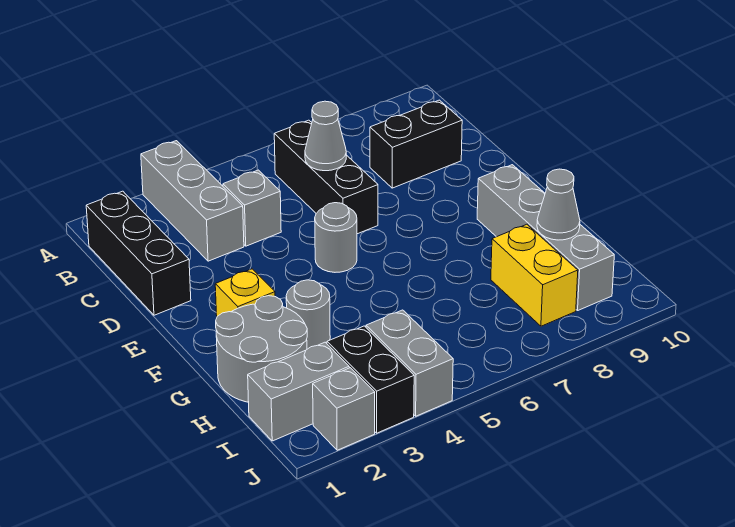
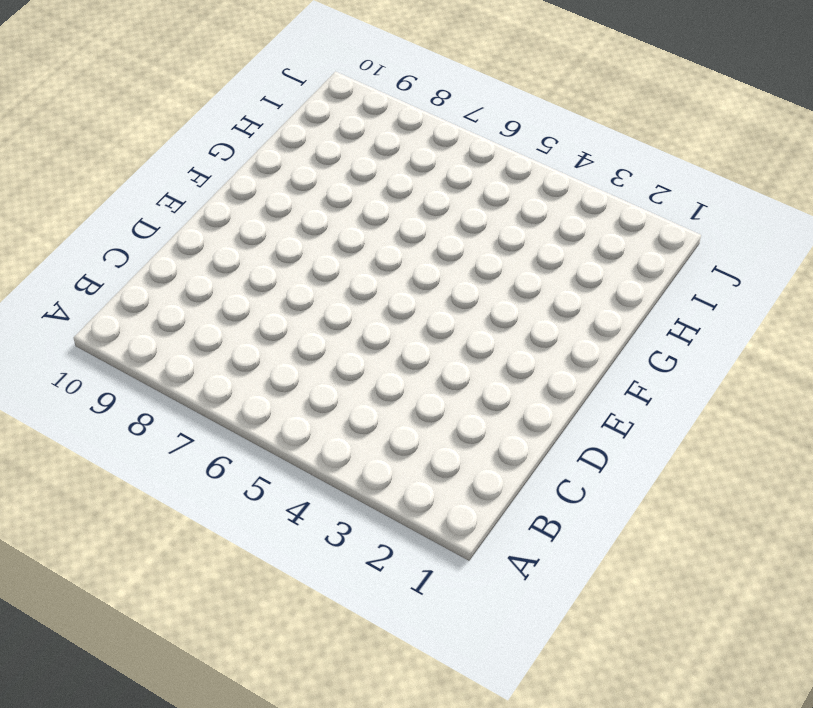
none -> grey brick A3:C3 level 1
none -> black brick B1:D1 level 1
none -> black brick B6:D6 level 1

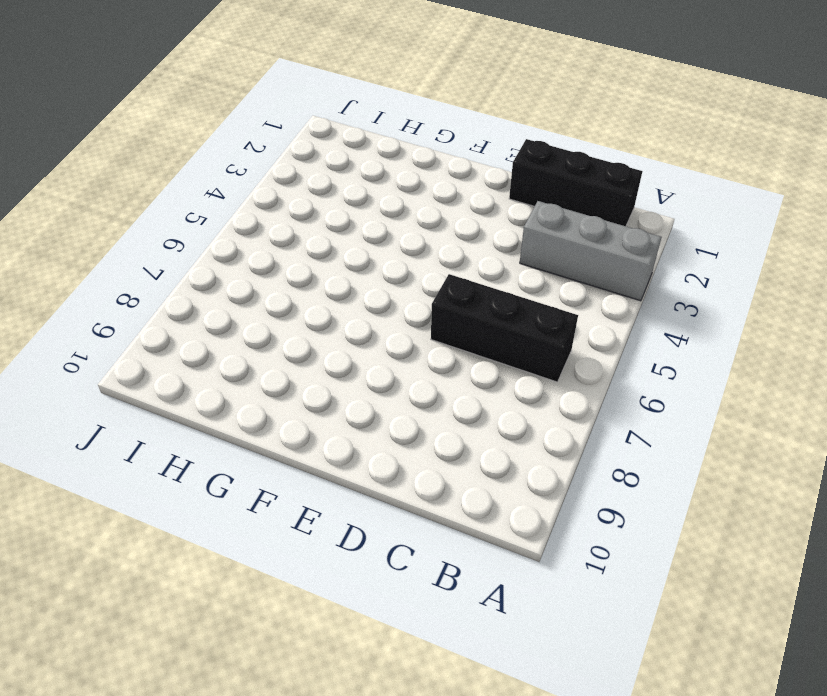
none -> grey brick C4 level 1
none -> black brick C8:C9 level 1
none -> grey round brick E5 level 1

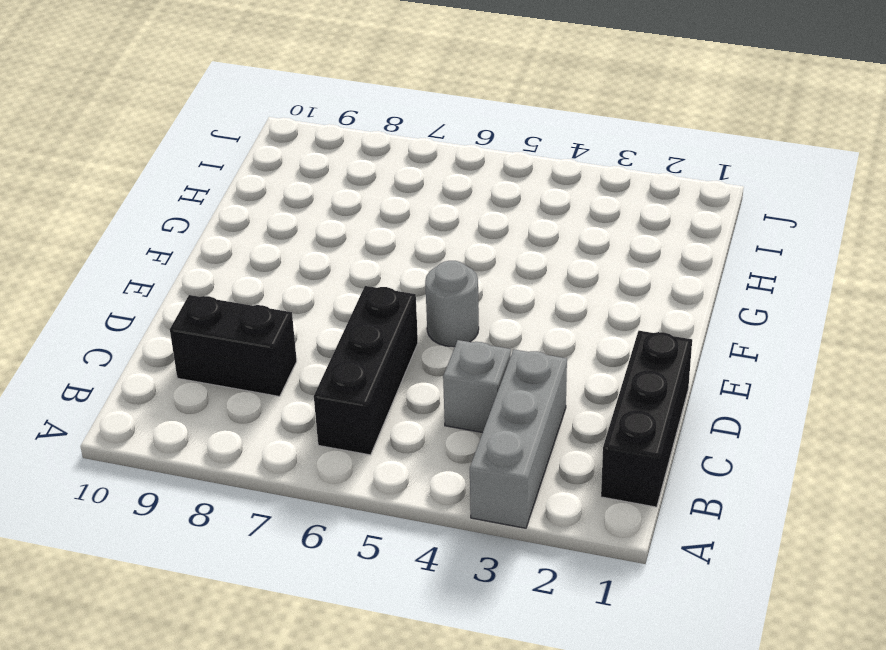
none -> yellow brick F2 level 1
none -> grey brick F9:I9 level 1
none -> grey round brick G1:H2 level 1

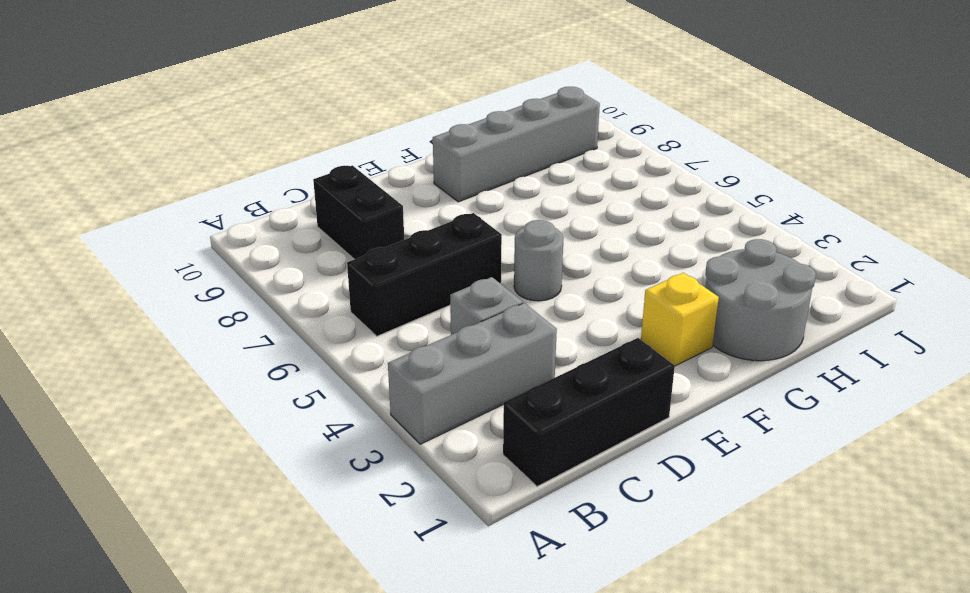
none -> grey round brick G3 level 1
none -> yellow brick H8:I8 level 1
none -> grey brick I1:I2 level 1

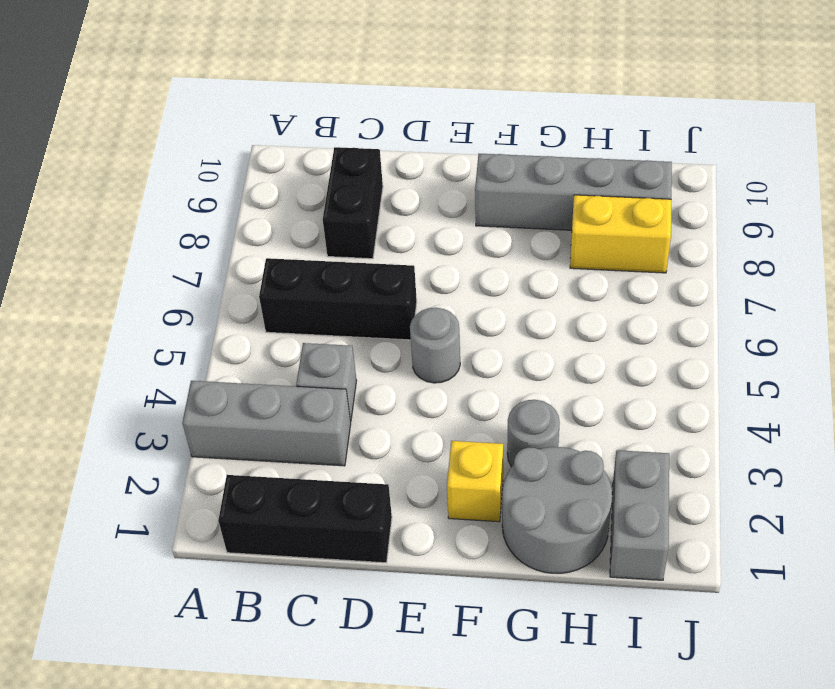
none -> black brick I3:J3 level 1
none -> grey brick I4:J4 level 1
none -> grey brick J2 level 1

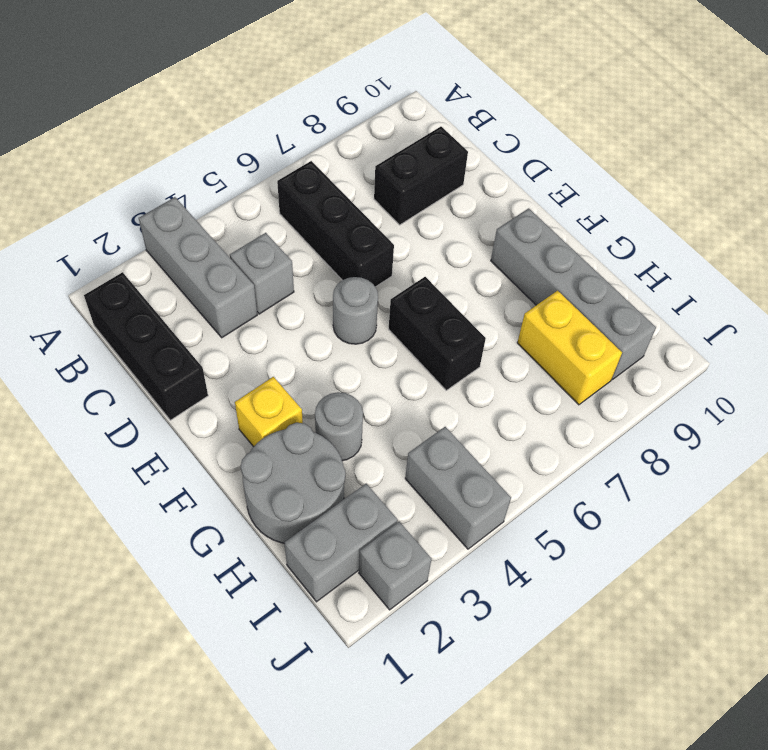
black brick F6:G6 level 1 -> black brick I3:J3 level 1
none -> grey cone C6 level 2
none -> grey cone H9 level 2

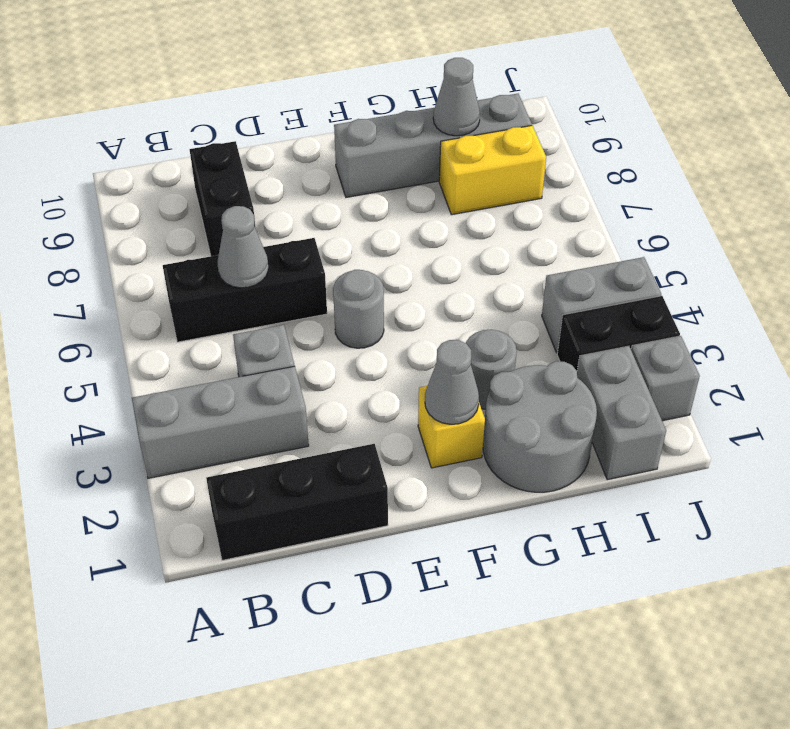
grey cone F2 level 2 -> none

